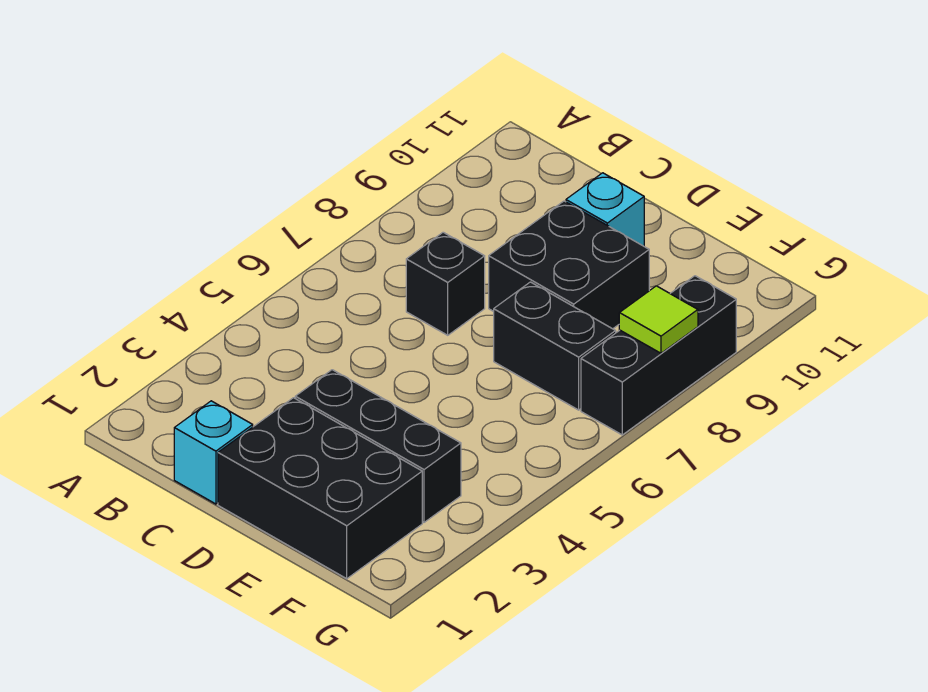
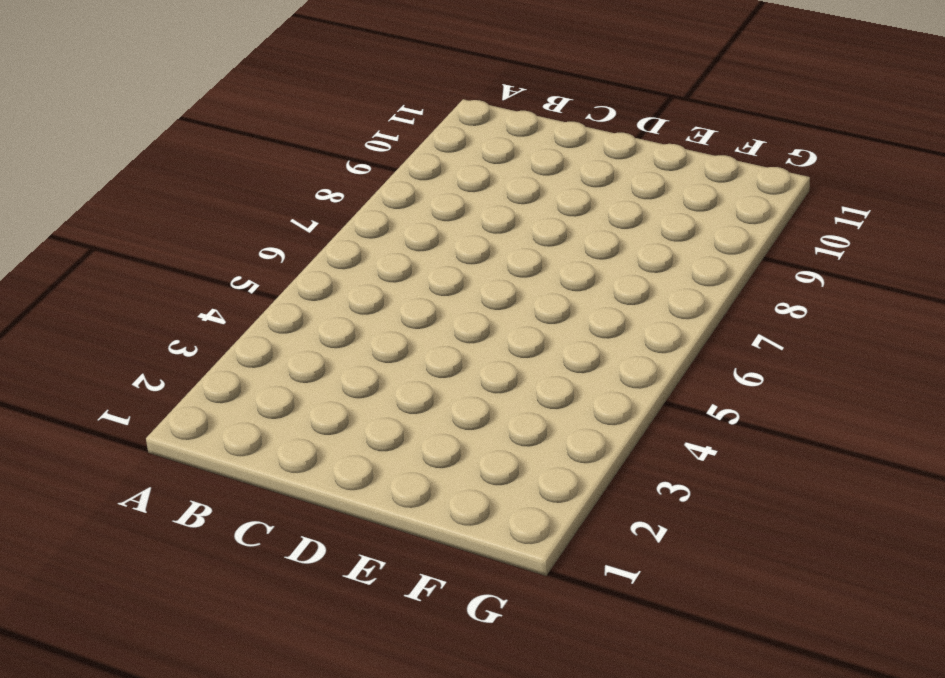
none -> cyan brick C1 level 1
none -> black brick C7 level 1

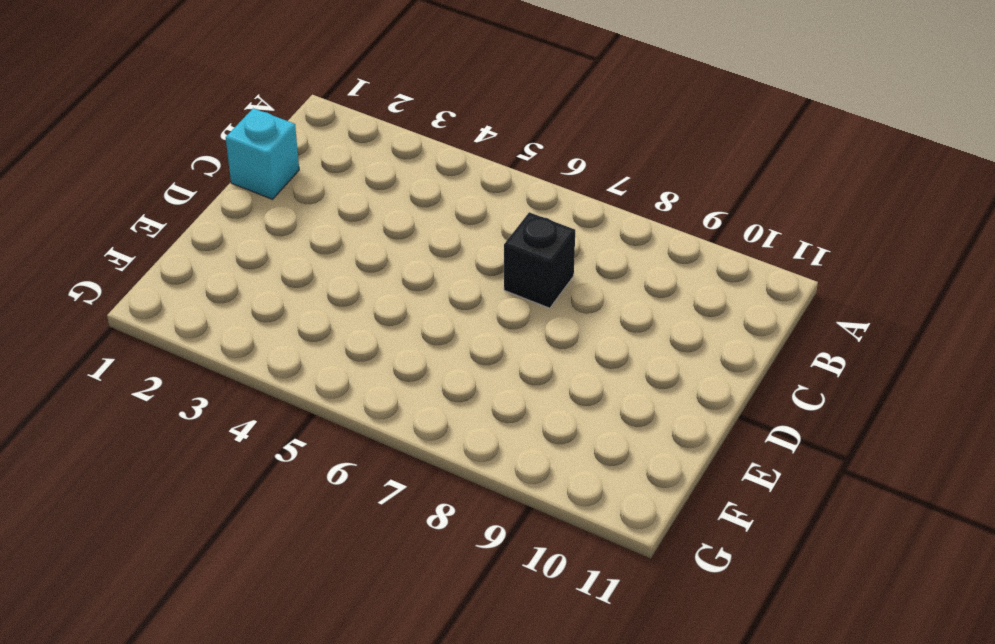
none -> black brick D1:F2 level 1
none -> black brick D3:F3 level 1

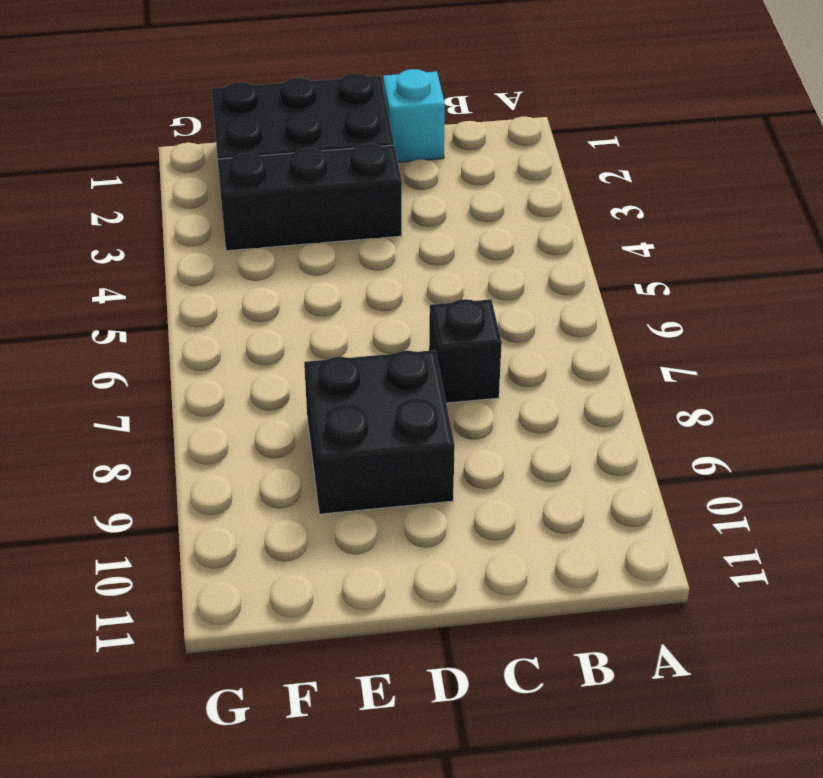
none -> cyan brick D10 level 1
none -> black brick E7:F7 level 1

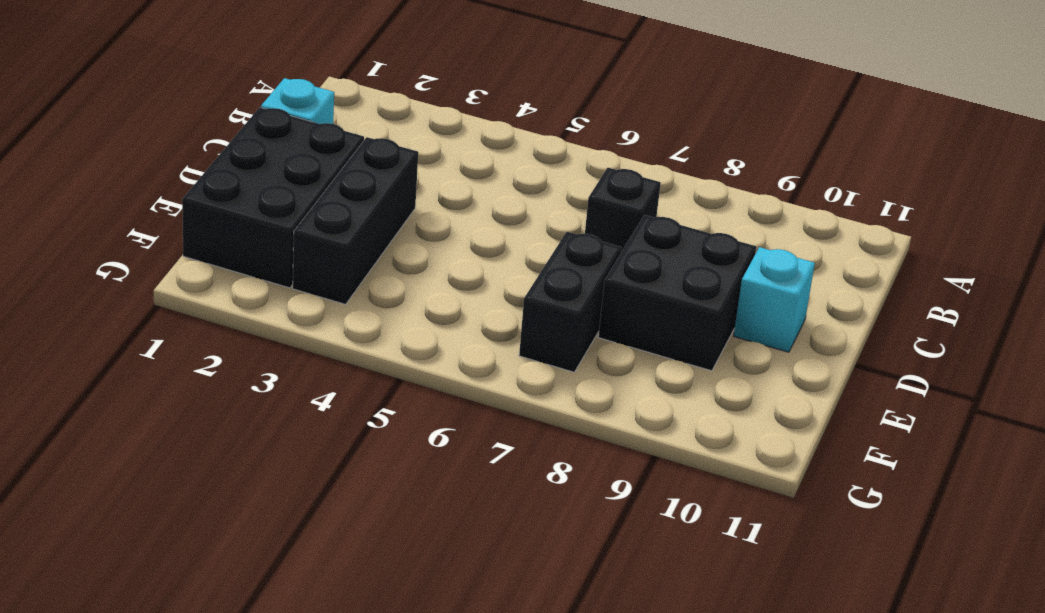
none -> black brick G7:G9 level 1
none -> lime tile G8 level 2

